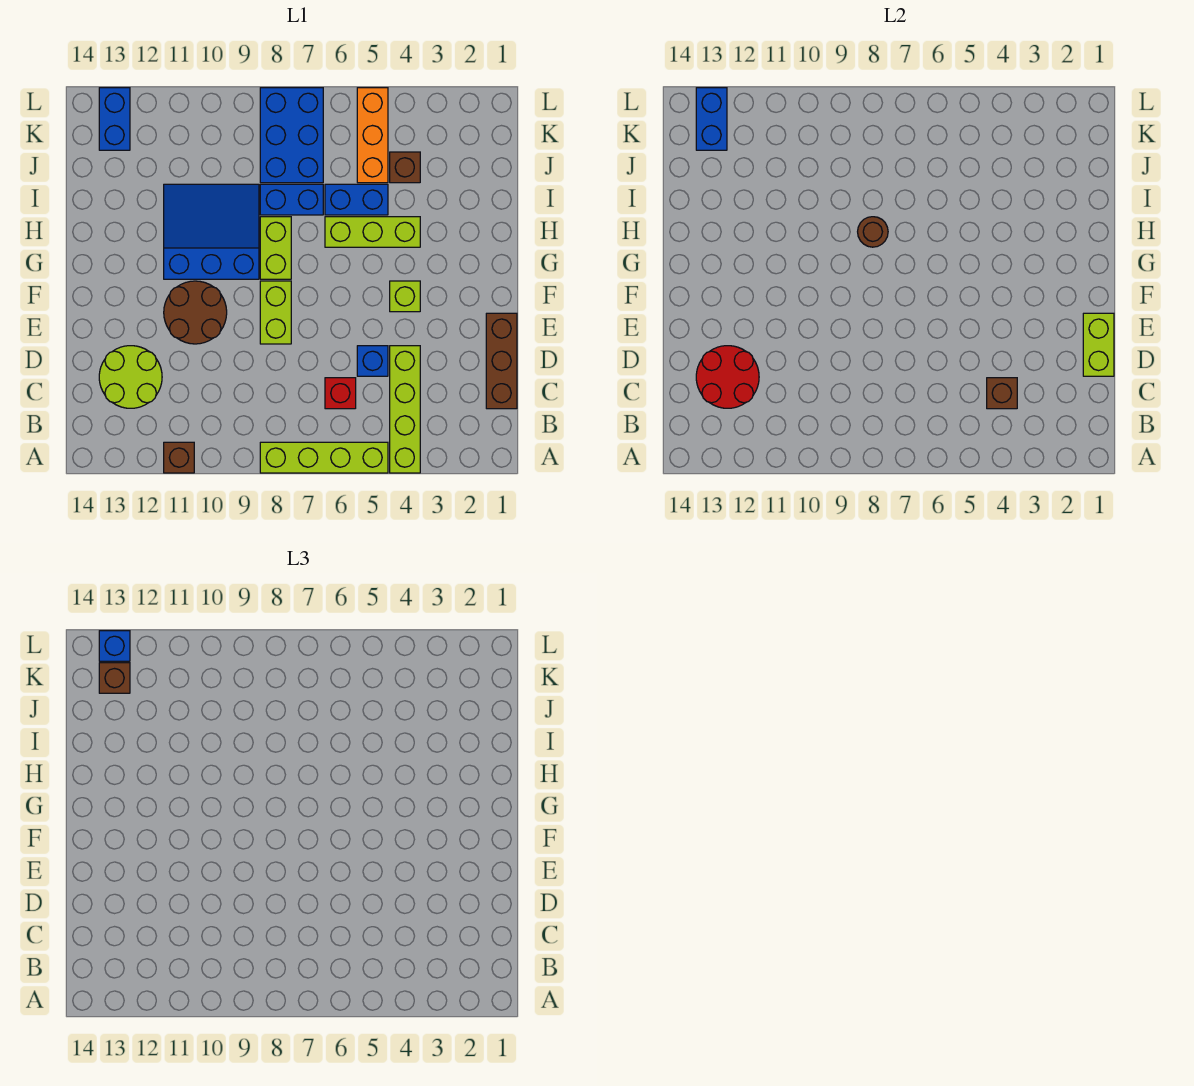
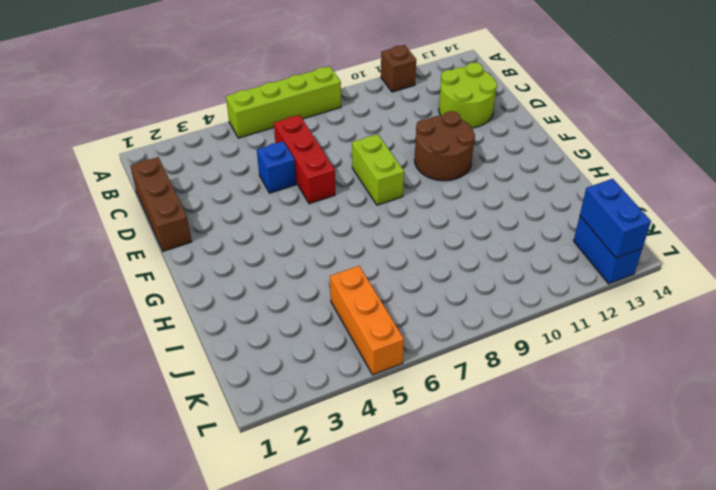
red brick C6:E6 level 1 -> red brick C6 level 1
none -> lime brick A4:D4 level 1
none -> lime brick F4 level 1
none -> lime brick G8:H8 level 1

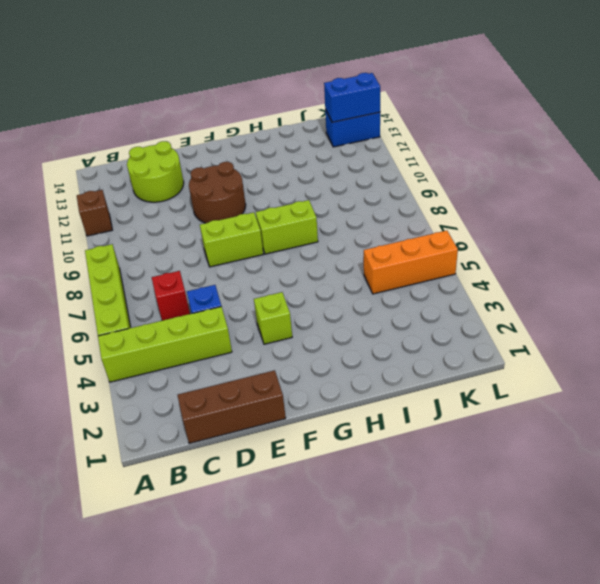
none -> blue slope G9:I11 level 1 top G
none -> lime brick H4:H6 level 1
none -> blue brick I5:I6 level 1

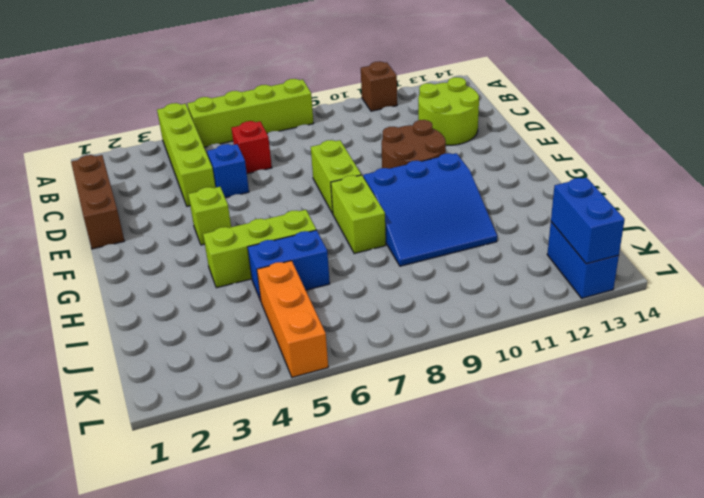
none -> blue brick I7:I8 level 1
none -> brown brick J4 level 1
none -> blue brick J7:L8 level 1

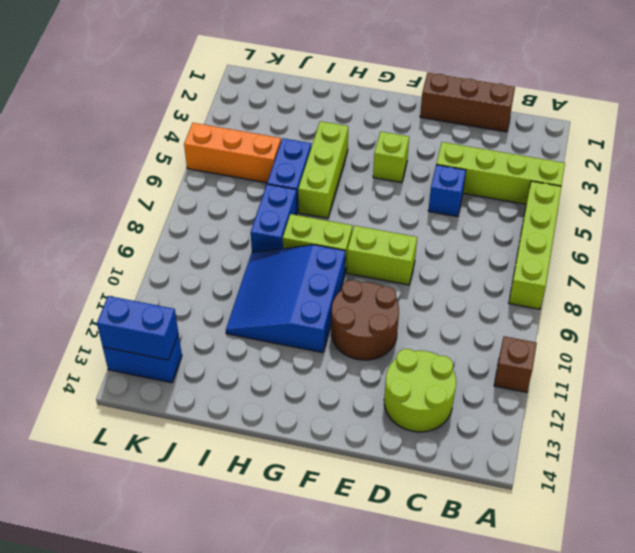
none -> red brick C6 level 1
none -> brown brick J4 level 1
none -> blue brick J7:L8 level 1

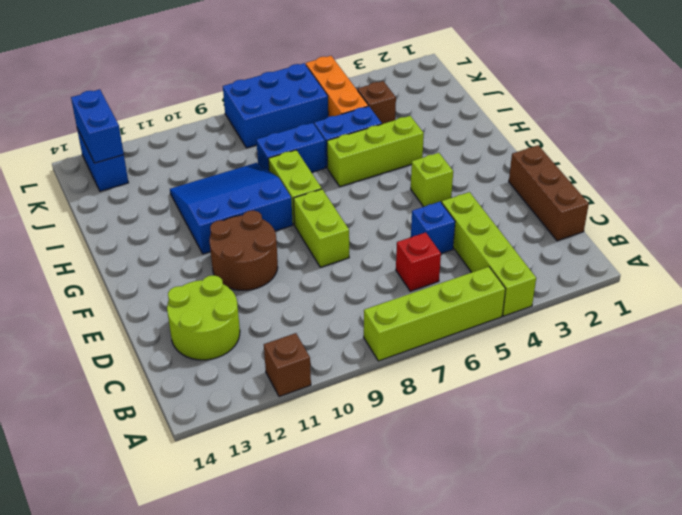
blue brick K6:L8 level 1 -> blue brick J7:L8 level 1
none -> brown brick C4 level 2
none -> red round brick C12:D13 level 2
none -> lime brick D1:E1 level 2

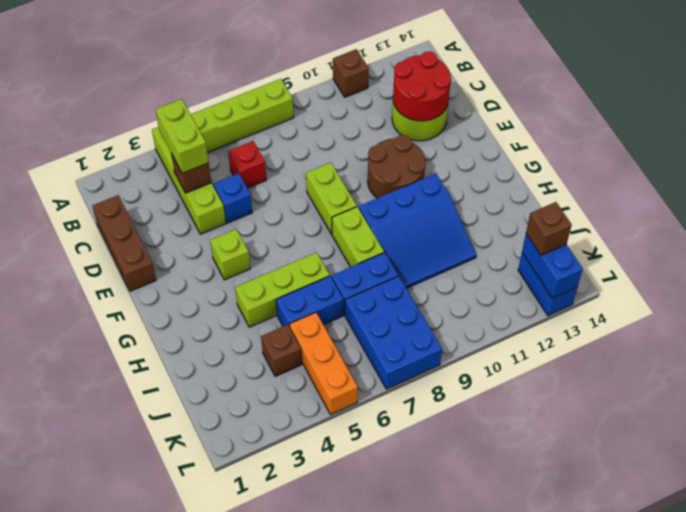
lime brick B4:C4 level 3 -> lime brick D1:E1 level 2
none -> brown round brick H8 level 2
none -> blue brick L13 level 3

